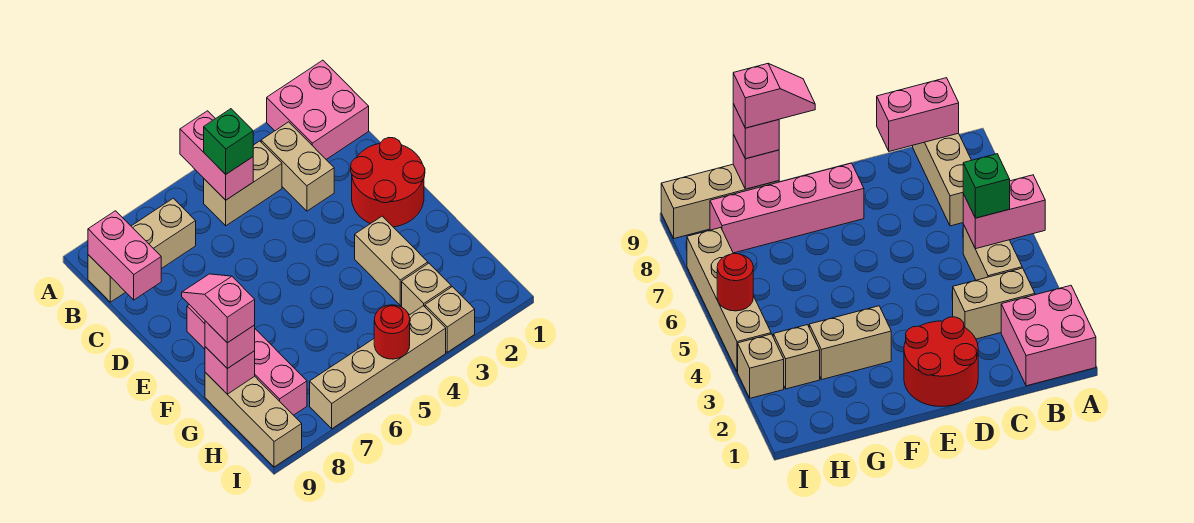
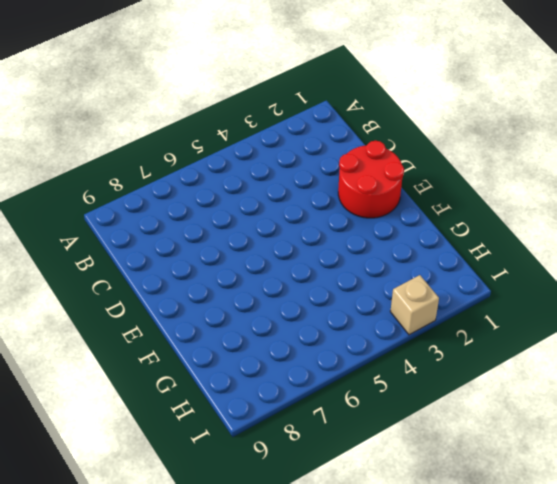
none -> pink brick A1:B2 level 1
none -> tan brick B3:C3 level 1
none -> tan brick B4:B5 level 1

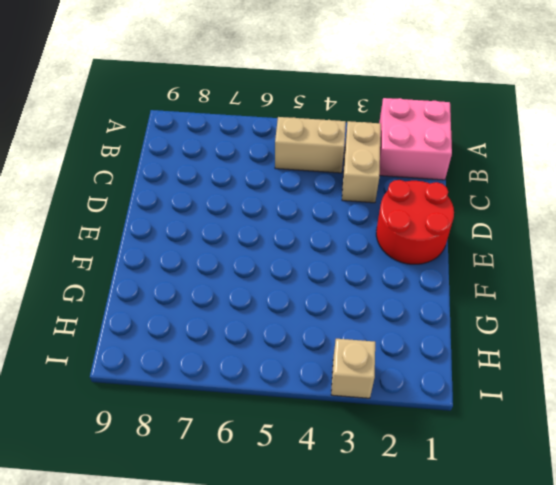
none -> tan brick B7:B9 level 1
none -> pink brick E8:H8 level 1
none -> tan brick F3:G3 level 1

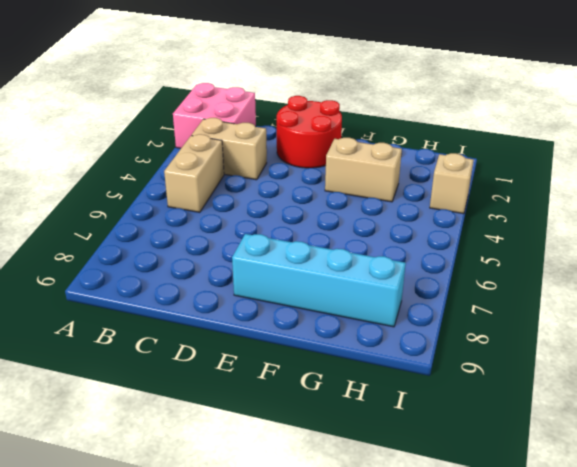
cyan brick E8:H8 level 1 -> pink brick E8:H8 level 1
none -> tan brick B7:B9 level 1
none -> tan brick G9:I9 level 1
none -> tan brick H3 level 1

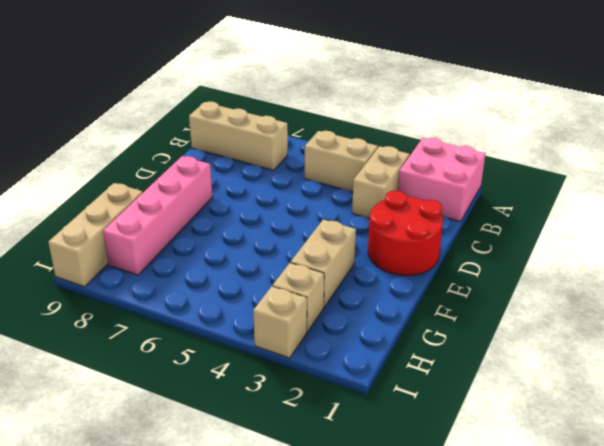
none -> tan brick I4:I7 level 1
none -> pink brick A5:B5 level 2
none -> pink brick B9:C9 level 2

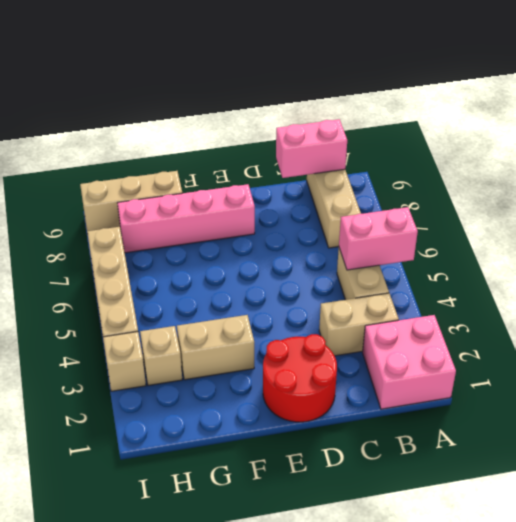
none -> pink brick G9 level 2
none -> red round brick I5 level 2
none -> green brick B5 level 3

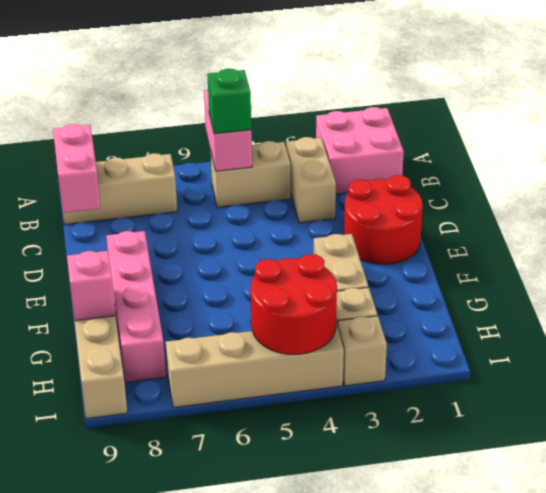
red round brick H4:I5 level 2 -> red round brick I5 level 2
none -> pink brick G9 level 3
none -> pink slope F9:G9 level 4 top G

